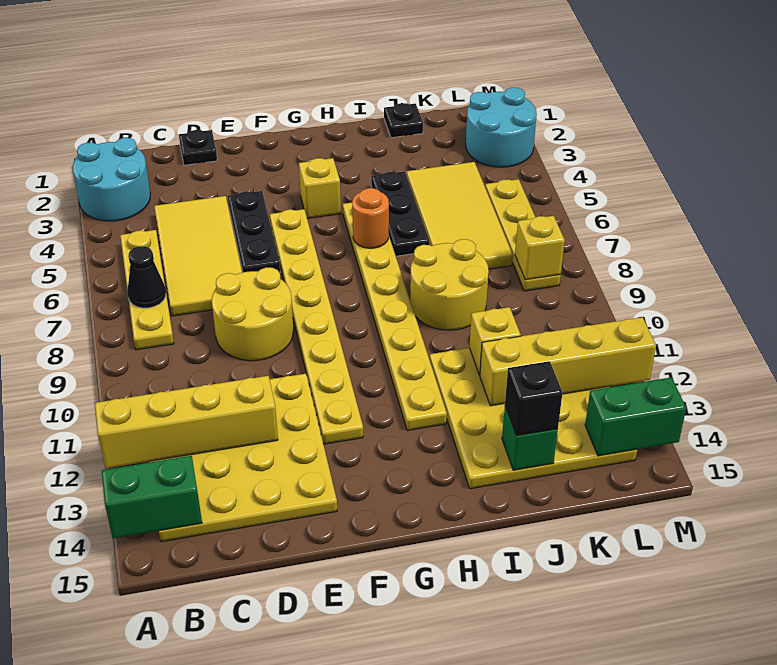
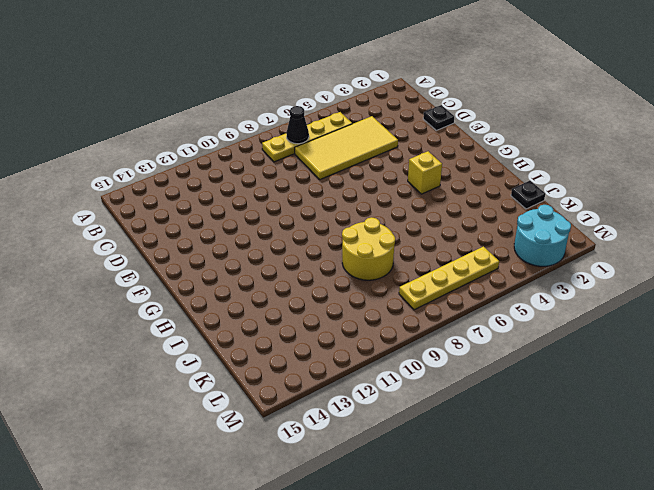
none -> cyan round brick A2:B3 level 1
none -> yellow plate B11:E14 level 1
none -> yellow round brick D8:E9 level 1

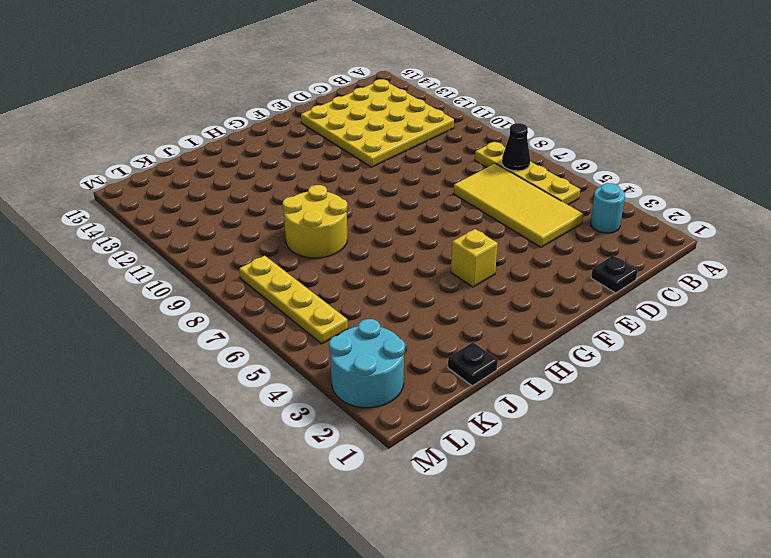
cyan round brick B3 level 1 -> cyan round brick A2:B3 level 1
none -> yellow round brick D8:E9 level 1
none -> black plate E4:E6 level 1
none -> yellow plate F5:F12 level 1

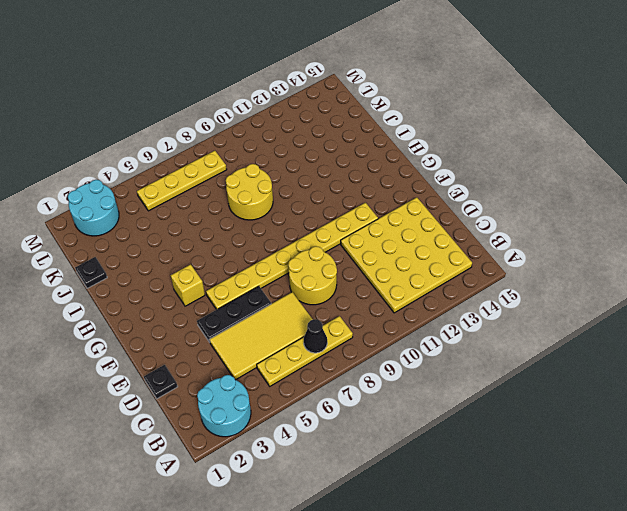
none -> yellow plate H5:H12 level 1
none -> black plate I4:I6 level 1
none -> yellow plate I11:L14 level 1

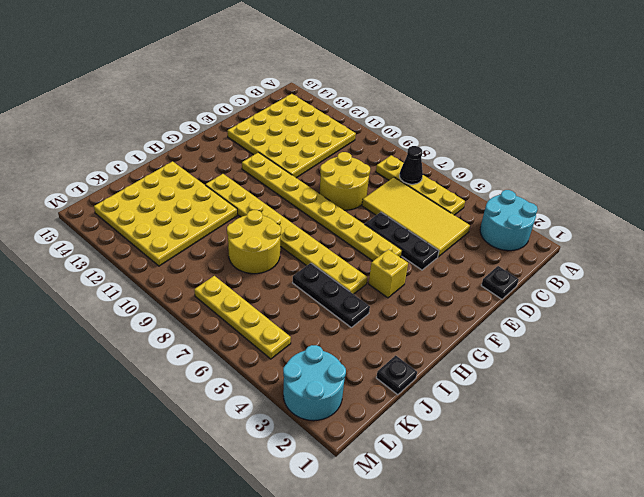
none -> yellow tile J4:K7 level 1
none -> yellow brick A12:D12 level 2
none -> green brick A14:B14 level 2

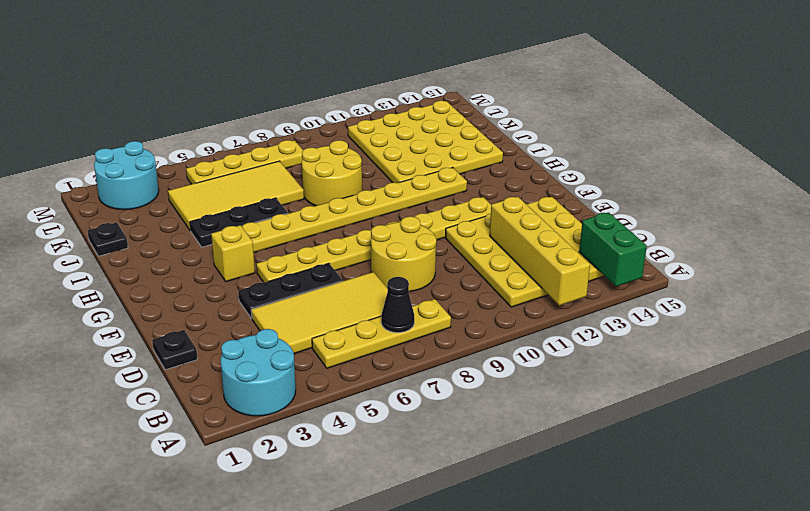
none -> orange round brick H6 level 2
none -> yellow brick J11 level 2
none -> yellow brick J12:M12 level 2

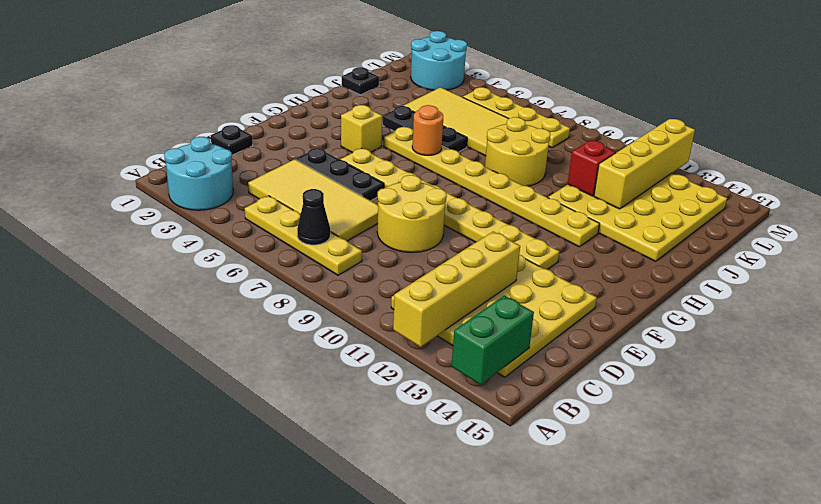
red brick J11 level 2 -> yellow brick J11 level 2
none -> green brick J14 level 2
none -> yellow brick L8 level 2
none -> green brick L14:M14 level 2

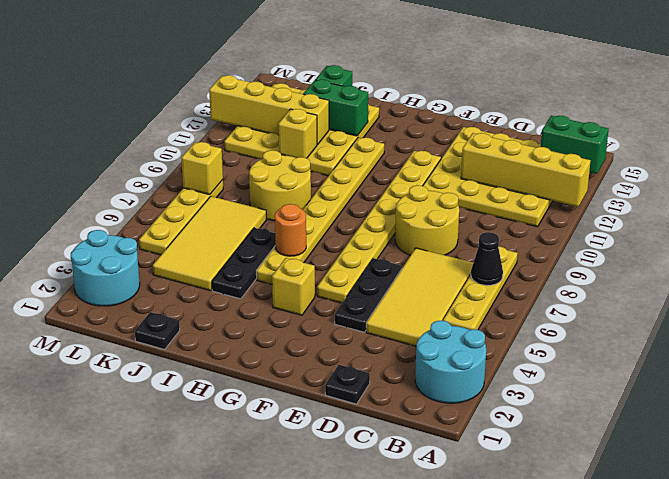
green brick I13:J13 level 2 -> green brick L14:M14 level 2
none -> black brick J14 level 3

